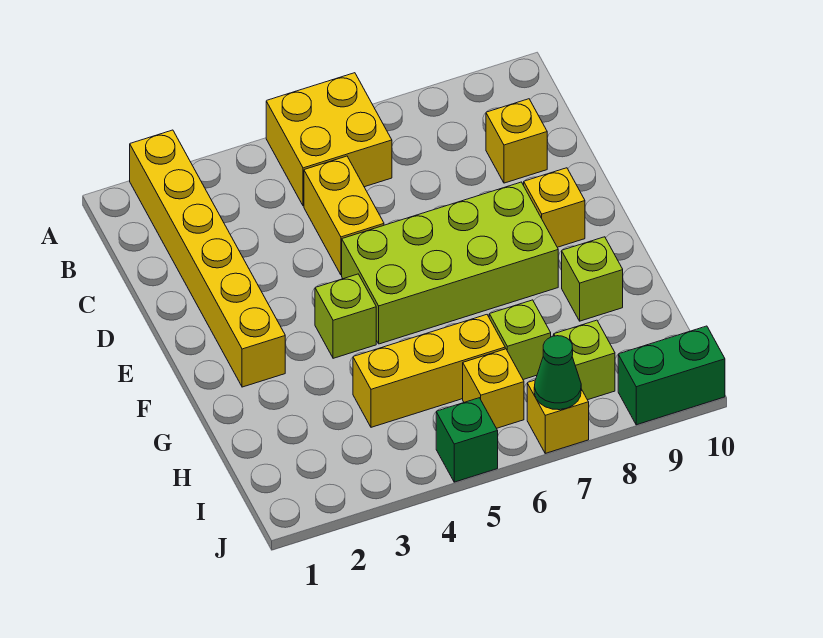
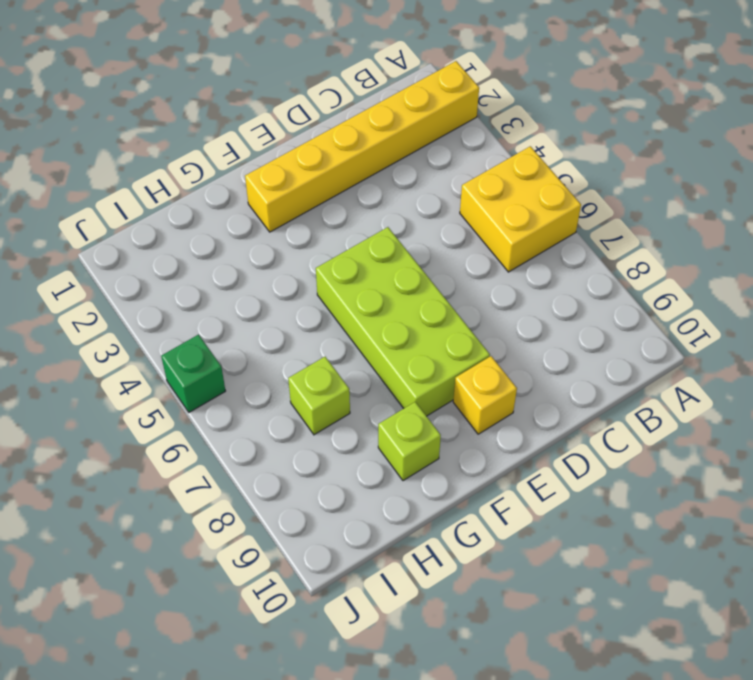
none -> yellow brick C5:D5 level 1
none -> yellow brick C9 level 1
none -> lime brick F4 level 1

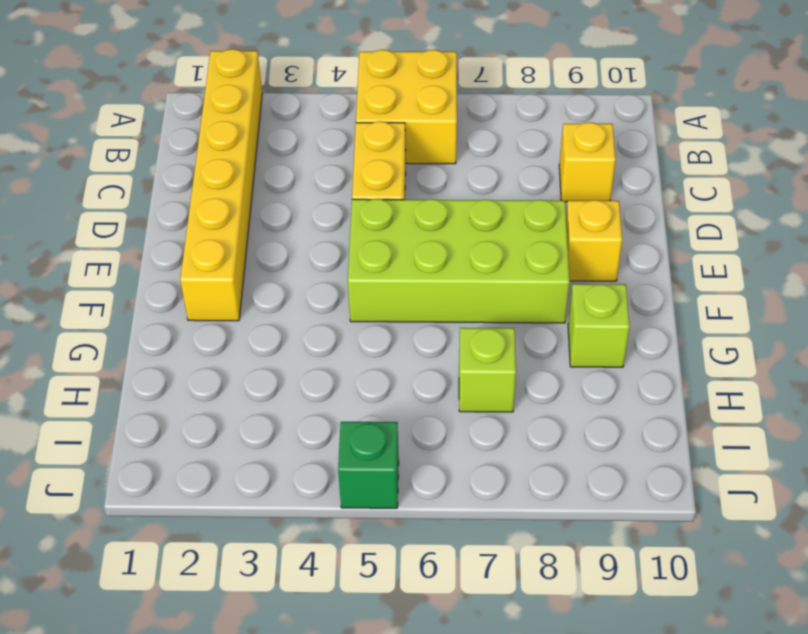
none -> lime brick F4 level 1
none -> yellow brick H4:H6 level 1
none -> yellow brick I6 level 1

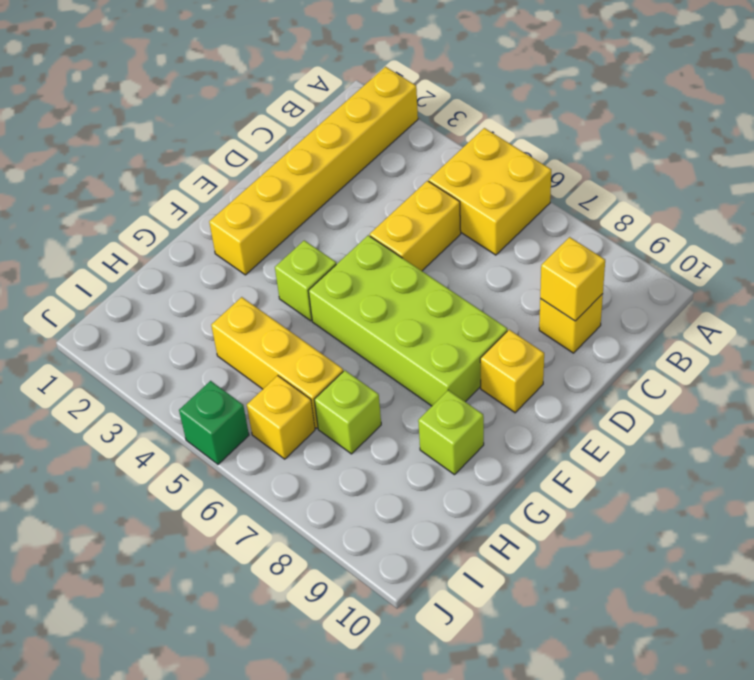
yellow brick C9 level 2 -> yellow brick J7 level 1
none -> lime brick I8 level 1
none -> green brick J9:J10 level 1
none -> green cone J7 level 2

